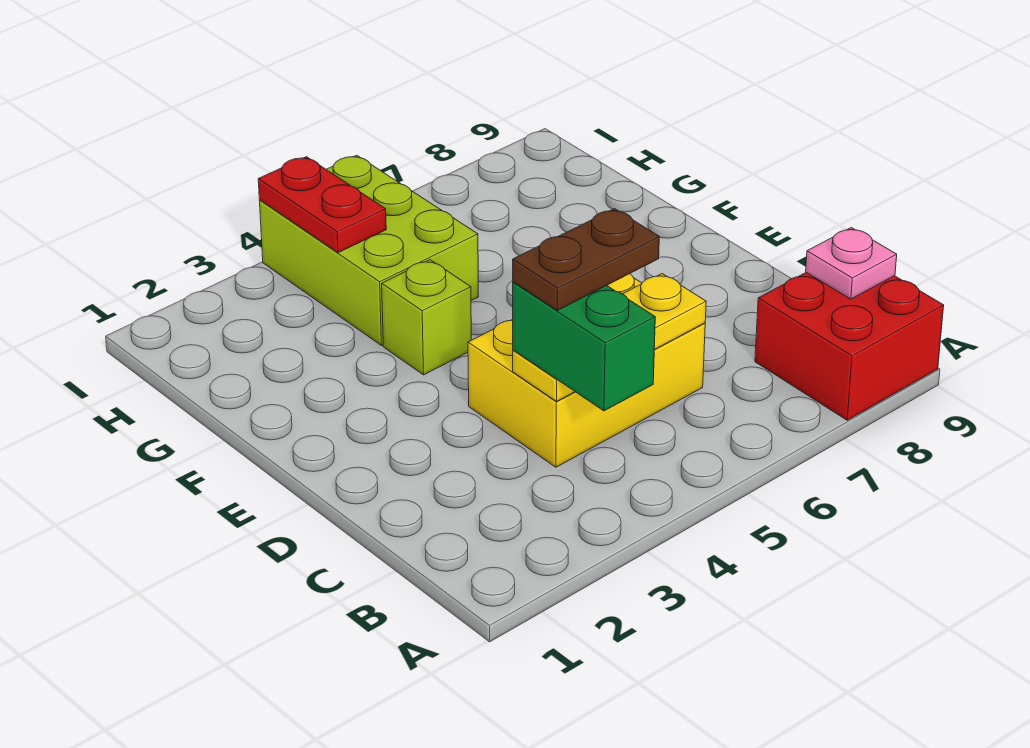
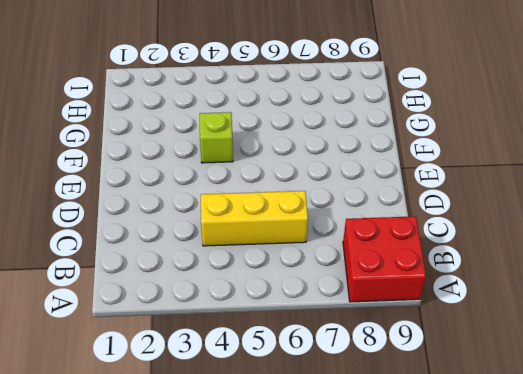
yellow brick C4:C6 level 1 -> yellow brick C4:D6 level 1
none -> lime brick G4:I5 level 1
none -> pink plate B9 level 2

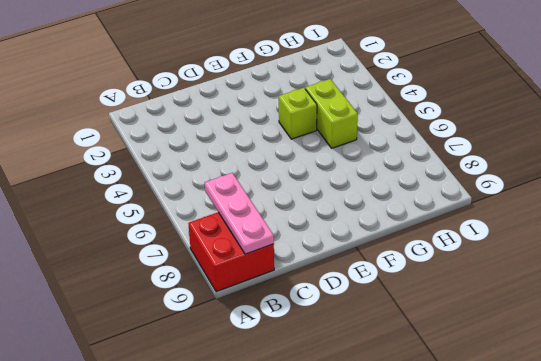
pink plate B7:B9 level 2 -> pink plate B9 level 2
lime brick G4:G5 level 1 -> lime brick G4:I5 level 1
none -> yellow brick C4:D6 level 1
none -> yellow plate C4:C6 level 2

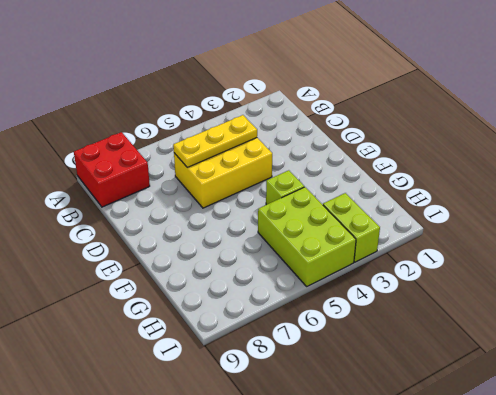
lime brick H3:I3 level 1 -> none
none -> pink plate B9 level 2
none -> red plate H4:I4 level 2

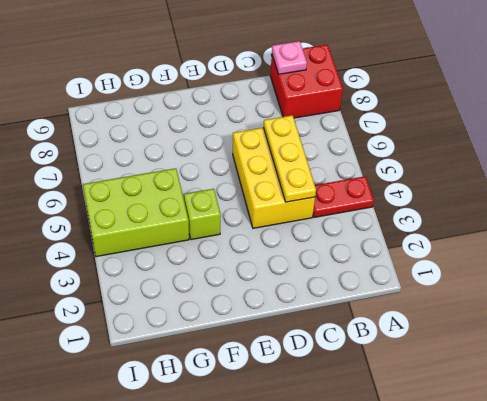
red plate A4:B4 level 1 -> red plate H4:I4 level 2
none -> green brick B4:C4 level 3
none -> brown plate C4:C5 level 4

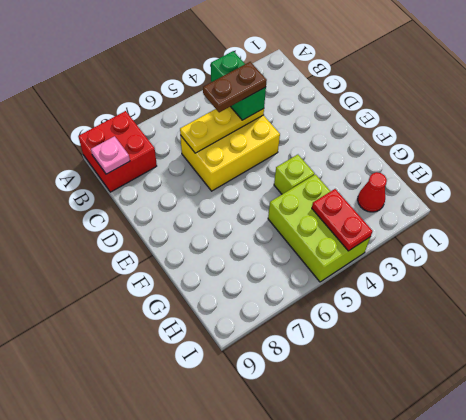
red cone H2 level 1 -> none

